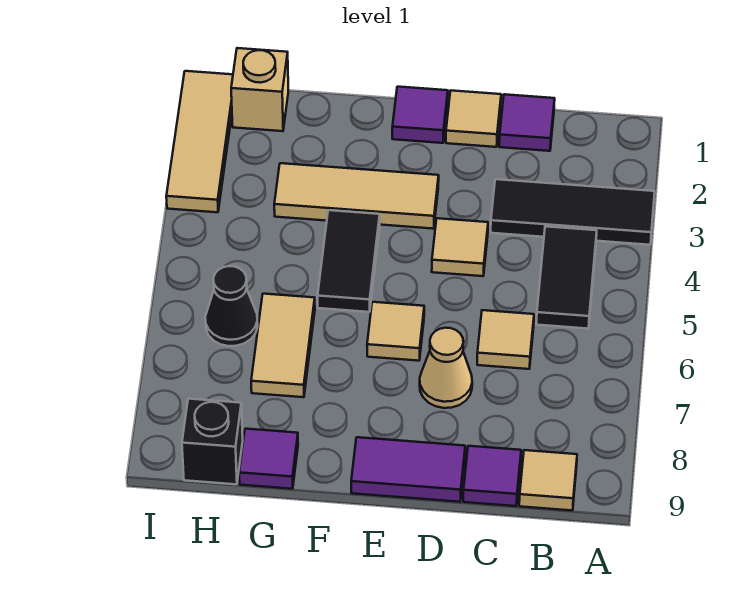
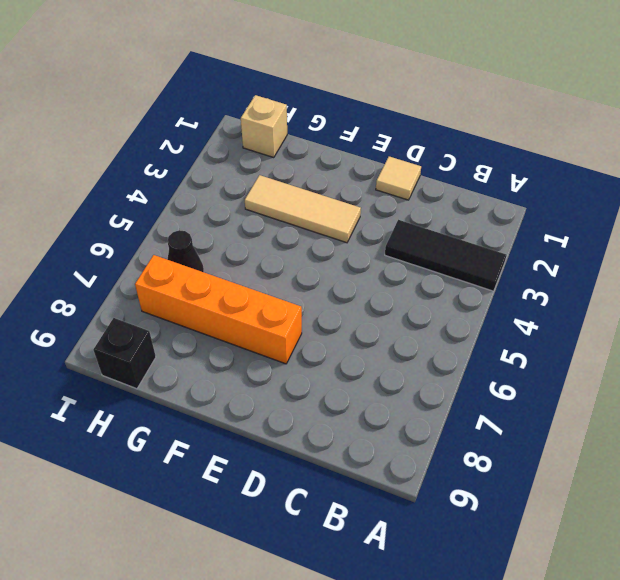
orange brick E7:H7 level 1 -> tan tile G6:G7 level 1
none -> black tile B4:B5 level 1
none -> tan tile B9 level 1
none -> purple tile C1 level 1

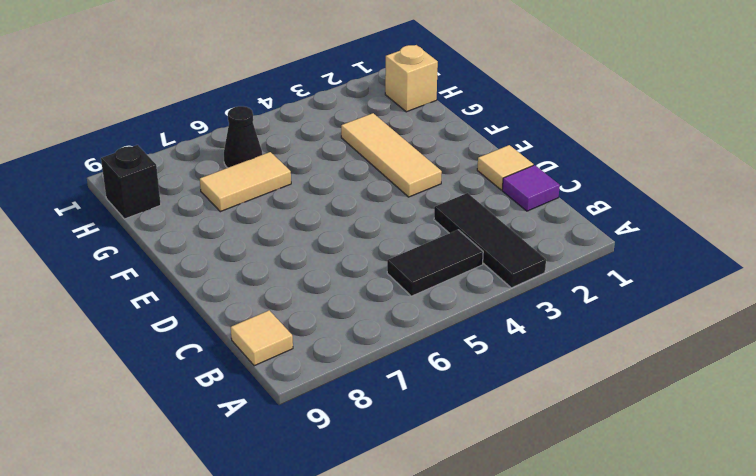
none -> tan tile C6 level 1
none -> purple tile C9 level 1
none -> tan tile D4 level 1

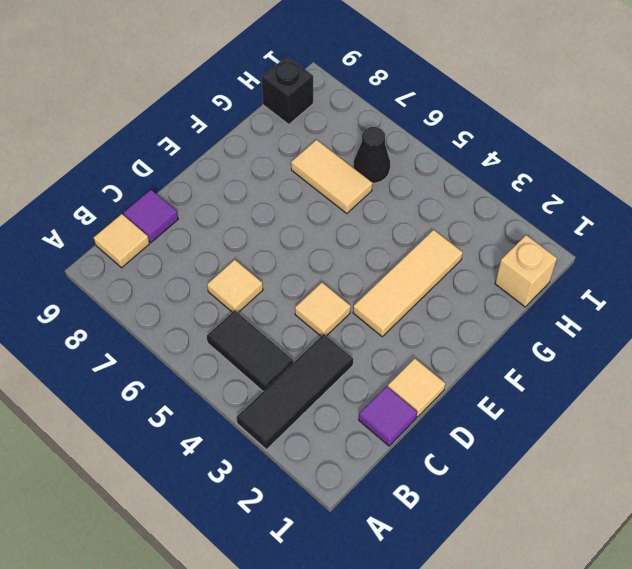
none -> tan cone D7 level 1
none -> purple tile D9:E9 level 1
none -> purple tile E1 level 1

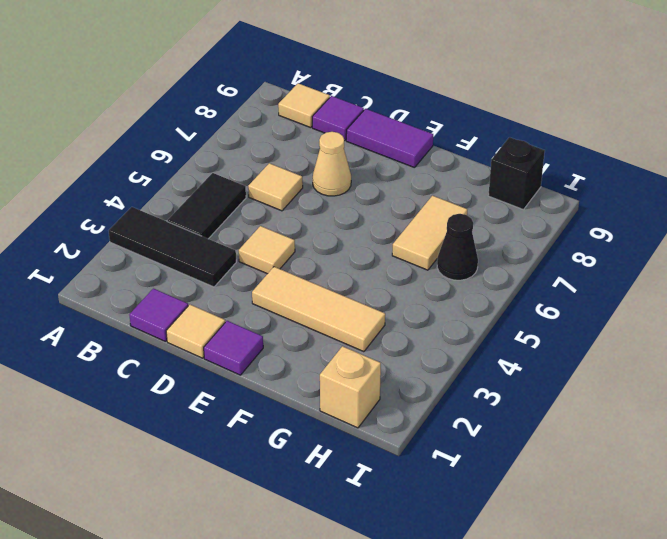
none -> tan tile E6 level 1
none -> black tile F4:F5 level 1
none -> purple tile G9 level 1

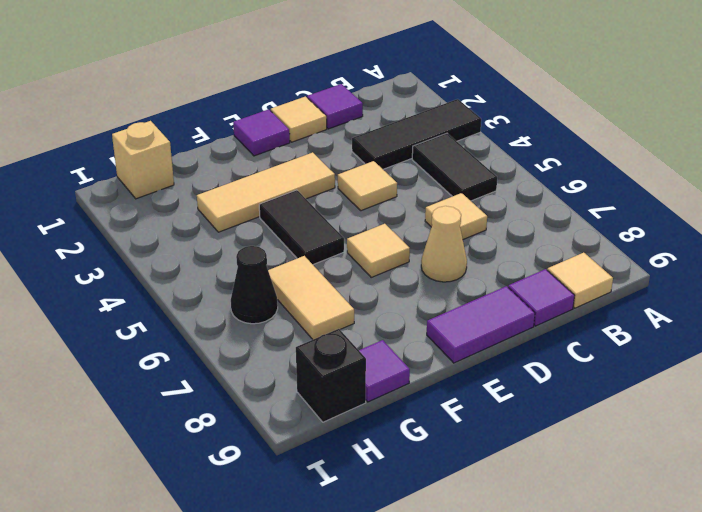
none -> tan tile I1:I3 level 1

